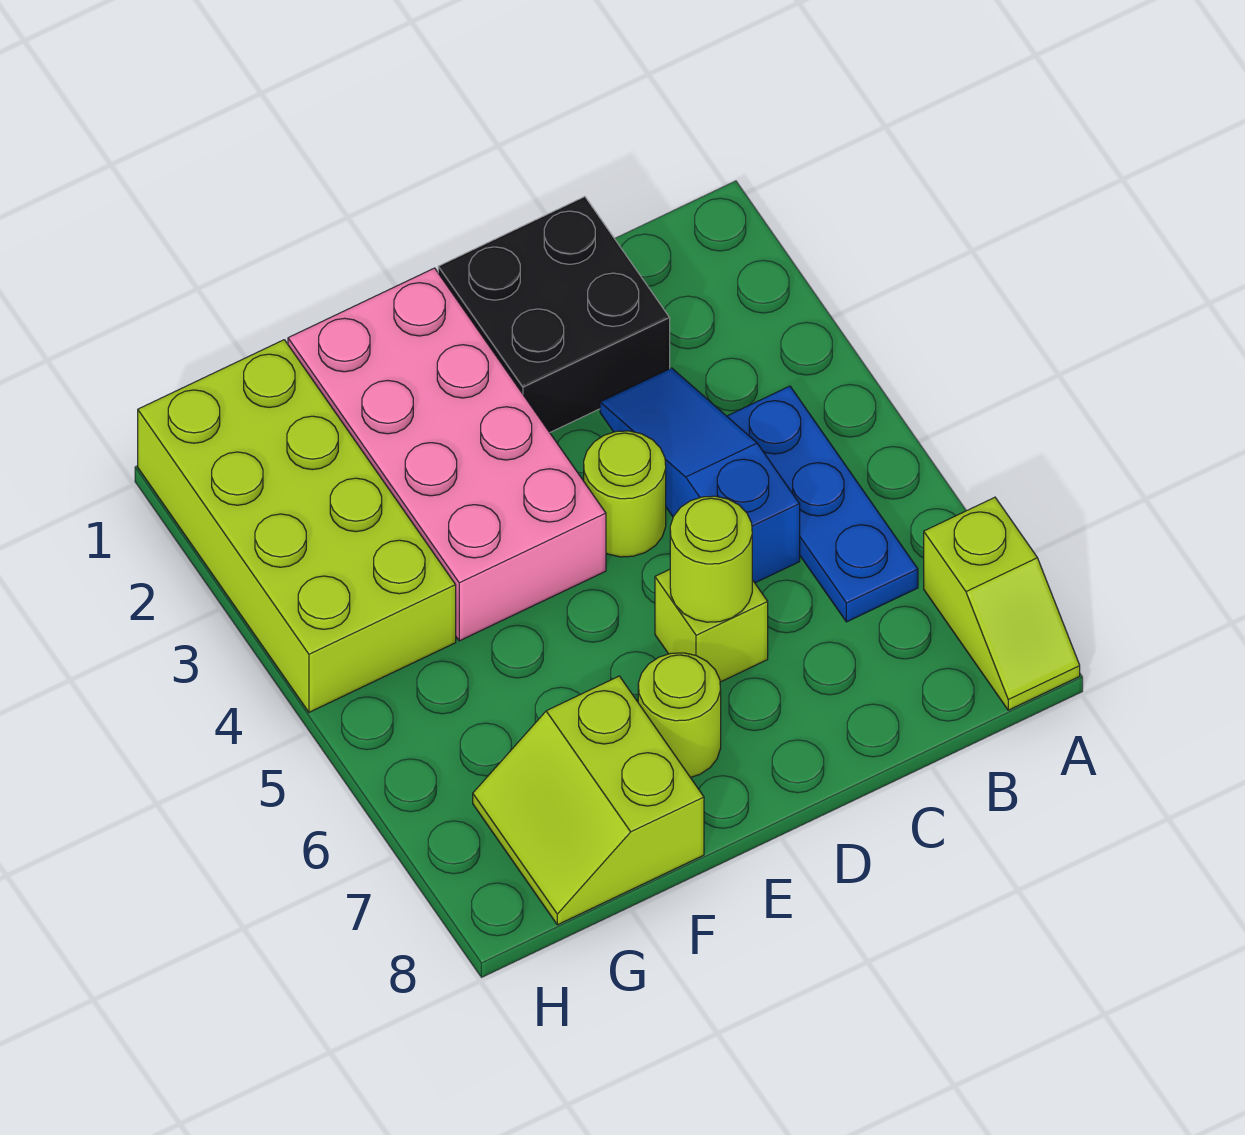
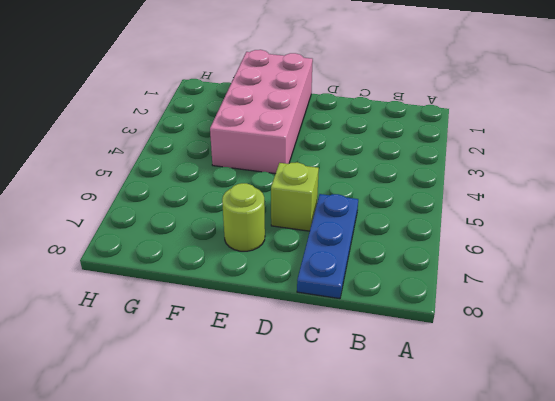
blue plate C6:C8 level 1 -> blue plate B4:B6 level 1
none -> lime slope A7:A8 level 1 top 7
none -> black brick C1:D2 level 1

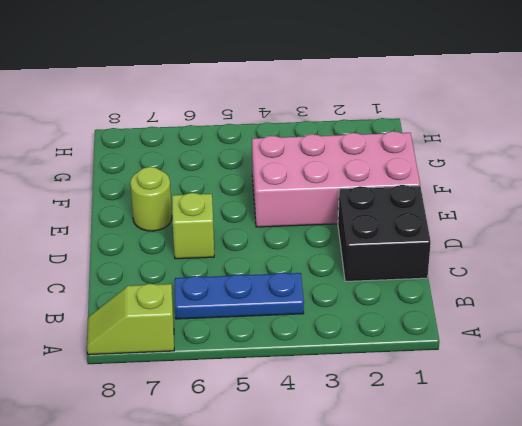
none -> blue slope C3:C5 level 1 top 5
none -> lime round brick D4 level 1

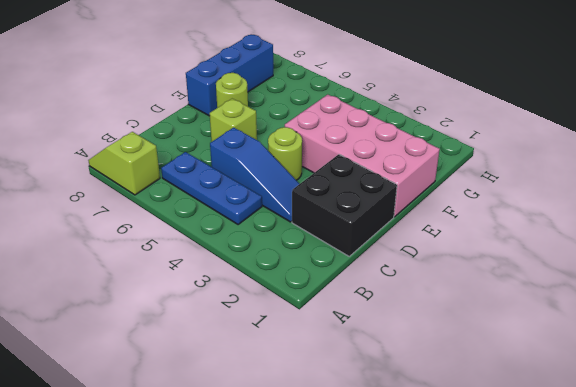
blue brick E8:G8 level 1 -> lime slope F7:G8 level 1 top F
none -> lime brick G1:H4 level 1
none -> lime round brick D6 level 2

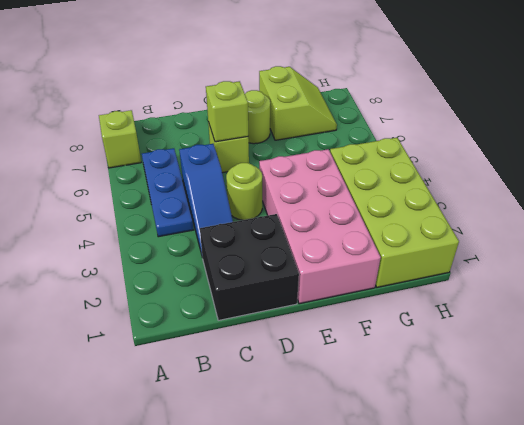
lime brick D6 level 2 -> lime round brick D6 level 2

